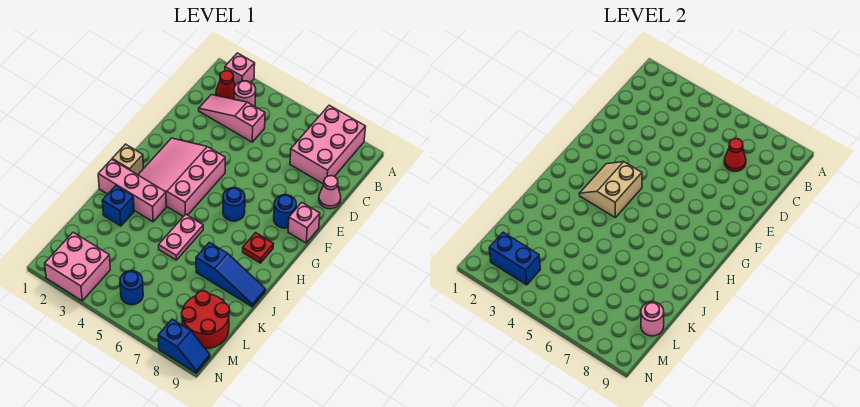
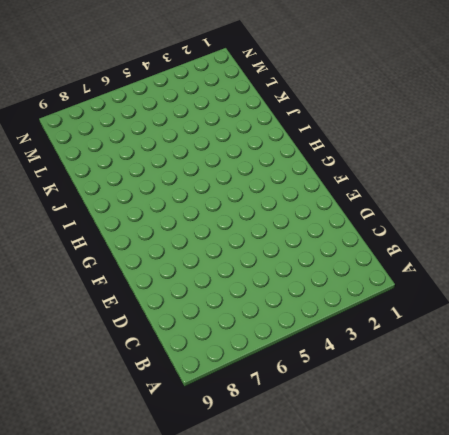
none -> pink brick A2 level 1
none -> pink brick A7:C8 level 1
none -> red cone B2 level 1

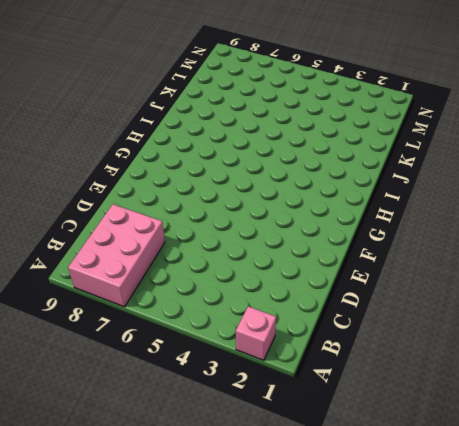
none -> red cone B2 level 1
none -> pink round brick B3 level 1
none -> pink slope C2:C4 level 1 top 4

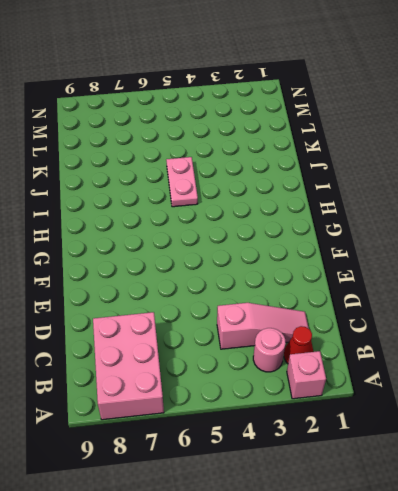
none -> pink cone D9 level 1
none -> pink slope F2:H4 level 1 top 4
none -> blue round brick F8 level 1

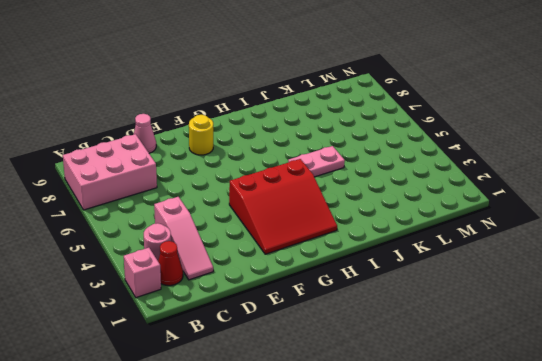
red slope F2:H4 level 1 top 4 -> pink slope F2:H4 level 1 top 4
yellow round brick F8 level 1 -> blue round brick F8 level 1
none -> pink brick F9 level 1
none -> blue round brick G6 level 1
none -> tan brick H1 level 1

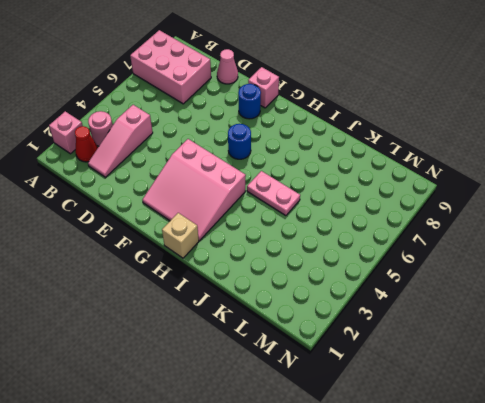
none -> red plate H8 level 1
none -> pink brick I1:I3 level 1
none -> blue brick J2 level 1

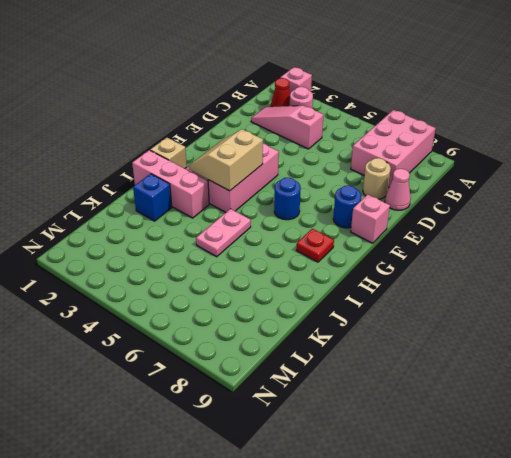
tan round brick D8 level 1 -> none
none -> blue slope J7:J9 level 1 top 7
none -> red round brick L8:M9 level 1
none -> pink brick M2:N3 level 1

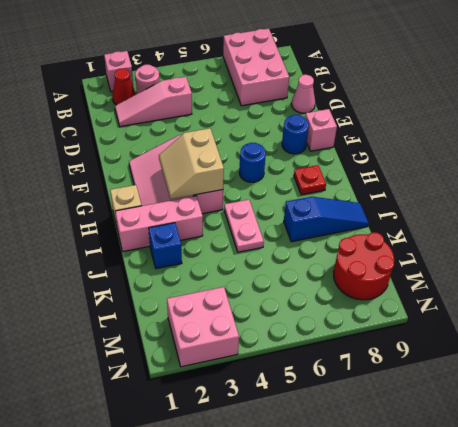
none -> blue round brick M5 level 1
none -> blue slope N8:N9 level 1 top 8
none -> red cone C7 level 2

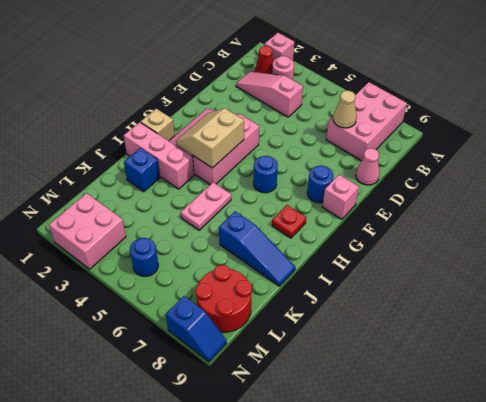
tan cone C7 level 2 -> red cone C7 level 2
none -> pink round brick L9 level 2
none -> blue brick M2:M3 level 2

